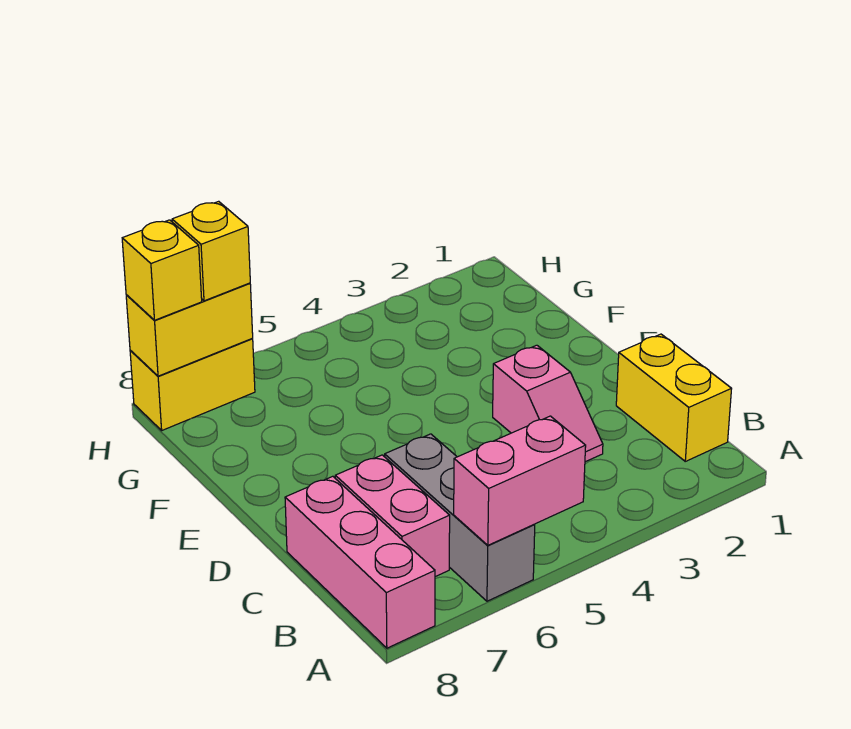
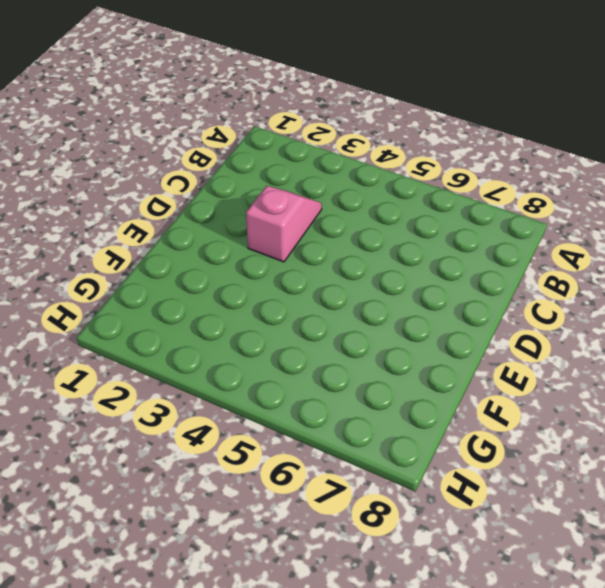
none -> grey brick A6:C6 level 1
none -> pink brick A8:C8 level 1

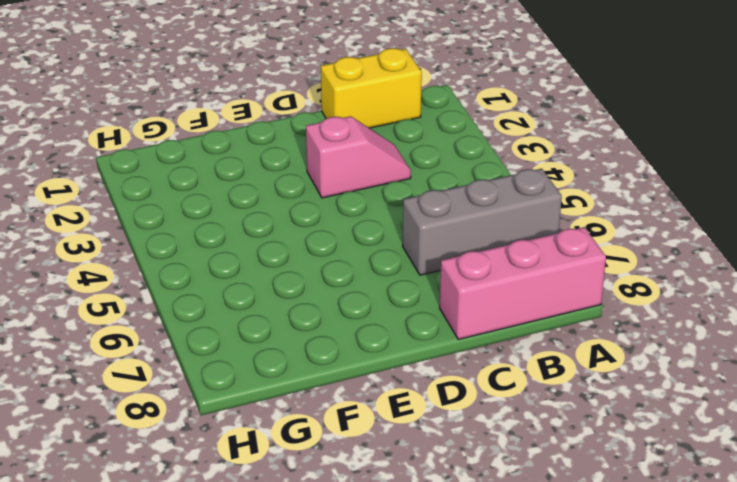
none -> pink brick B7:C7 level 1
none -> yellow brick H7:H8 level 1

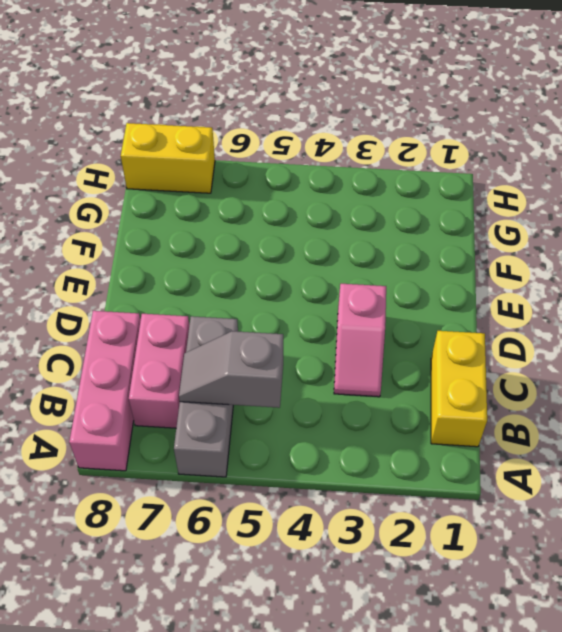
grey slope B5:B6 level 2 top 5 -> none
none -> pink brick A5:A6 level 2
none -> yellow brick H7:H8 level 2

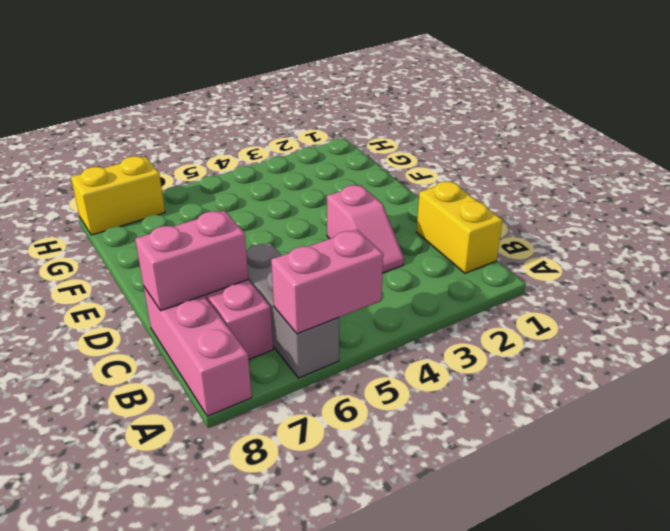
pink brick C7:C8 level 2 -> none
none -> yellow brick H7:H8 level 2
none -> yellow brick H7 level 3

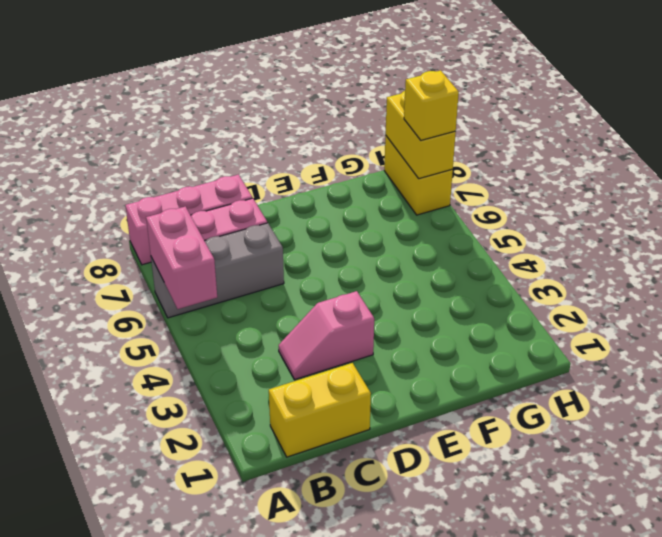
none -> yellow brick H8 level 3

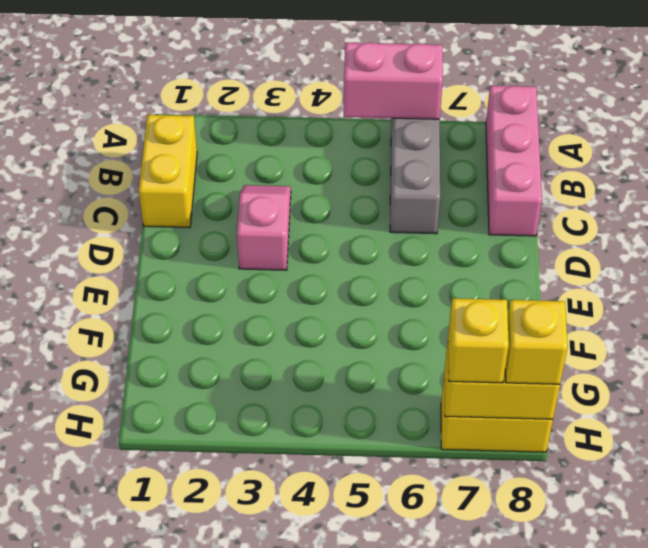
none -> pink brick B7:C7 level 1

